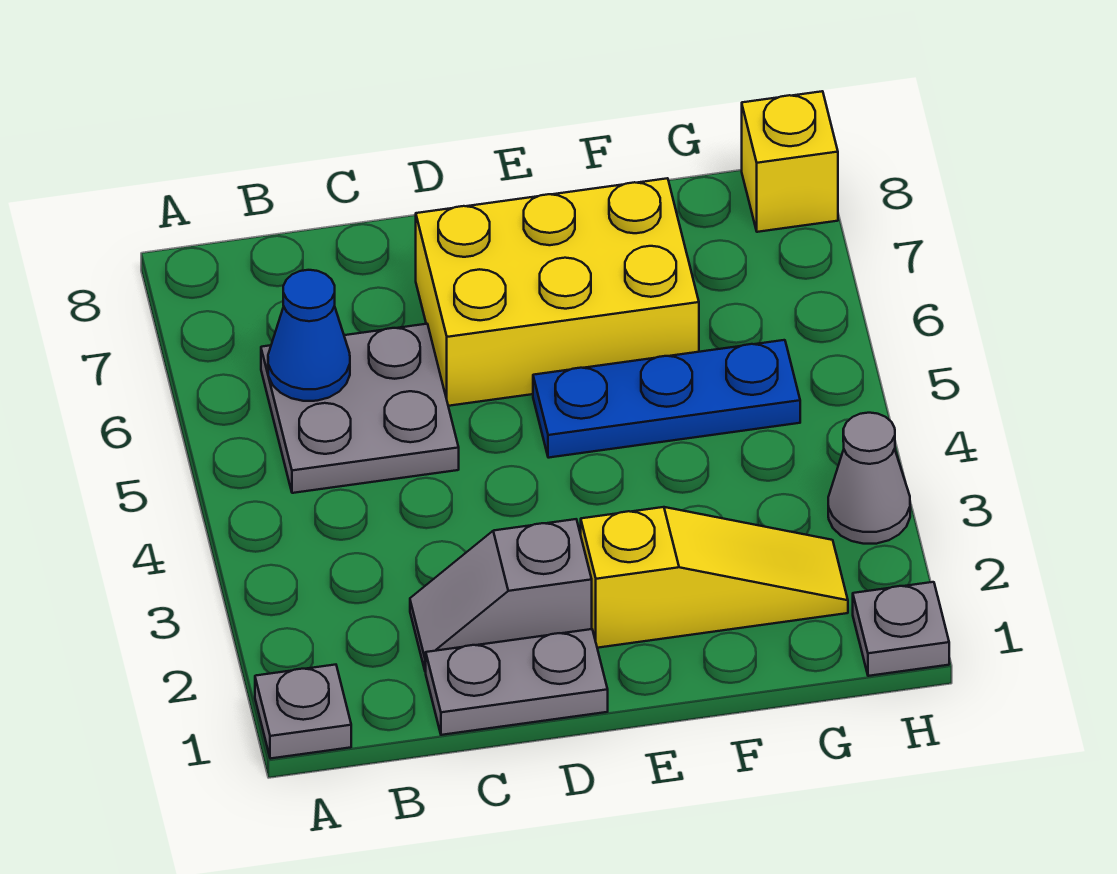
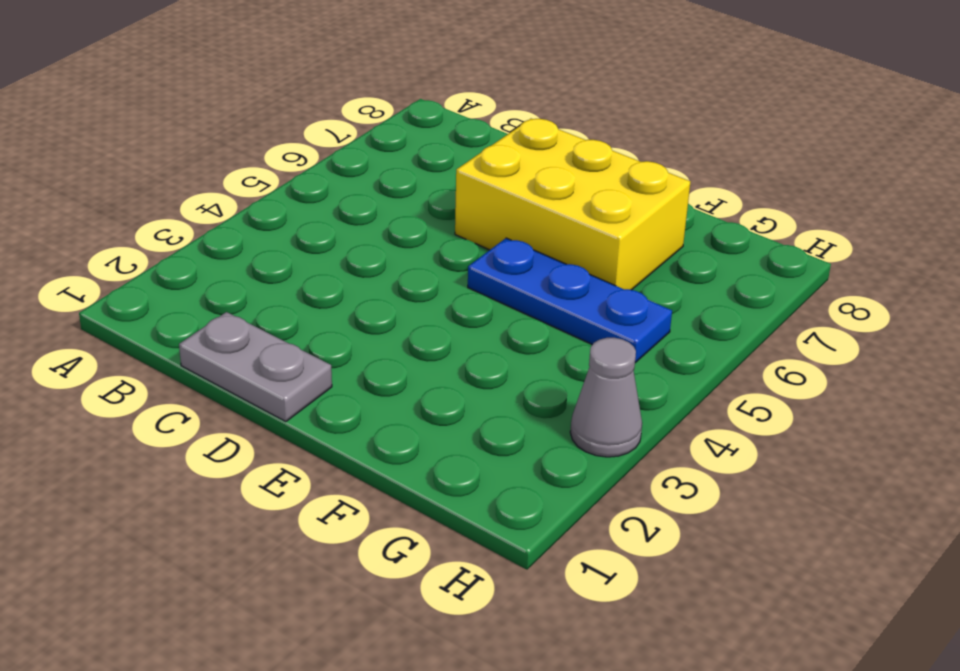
none -> grey plate A1 level 1
none -> grey plate B5:C6 level 1

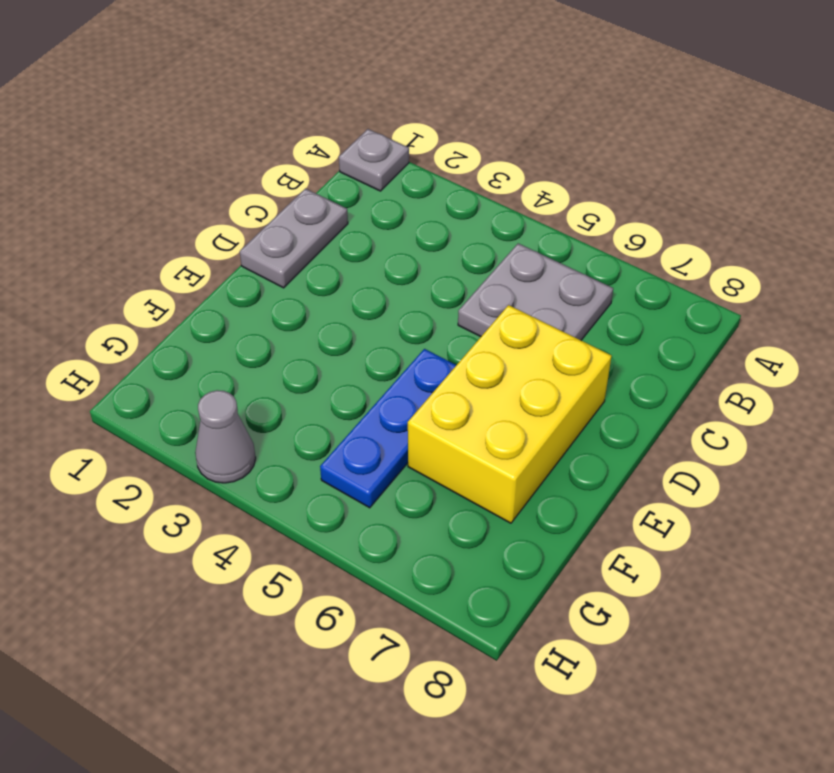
none -> grey slope C2:D2 level 1 top D
none -> yellow slope E2:G2 level 1 top E

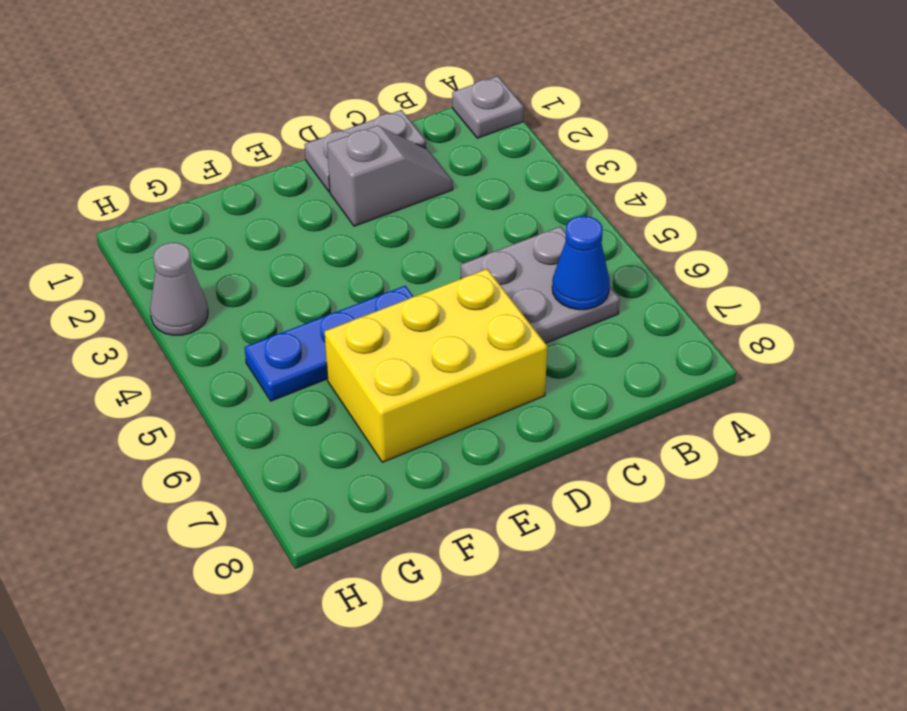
none -> yellow slope E2:G2 level 1 top E
none -> grey plate H1 level 1

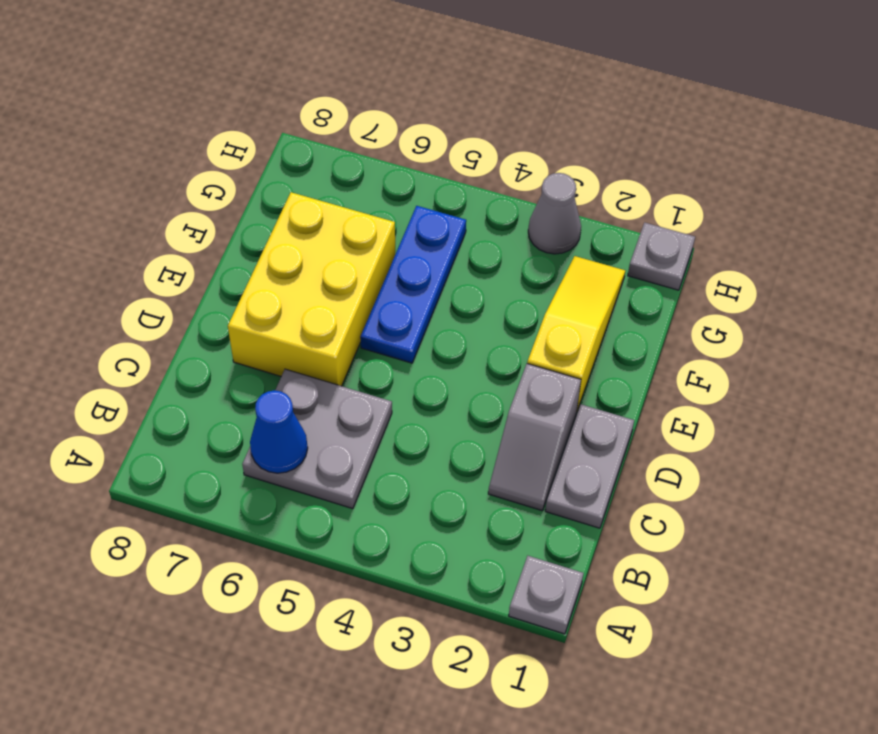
none -> yellow brick H8 level 1

